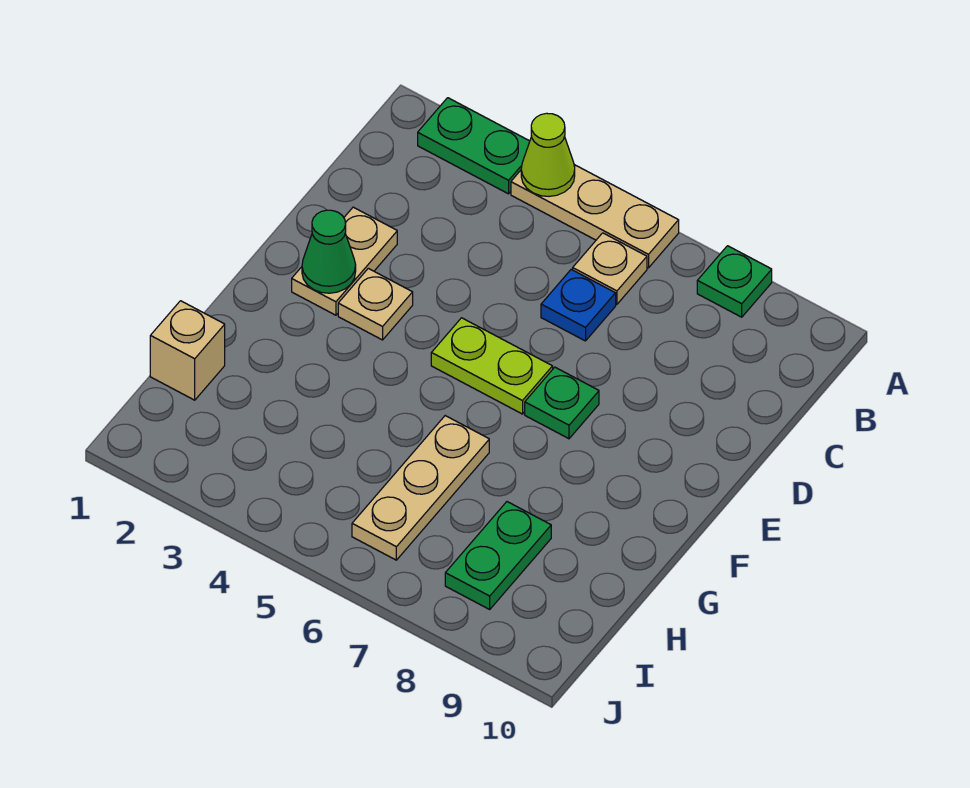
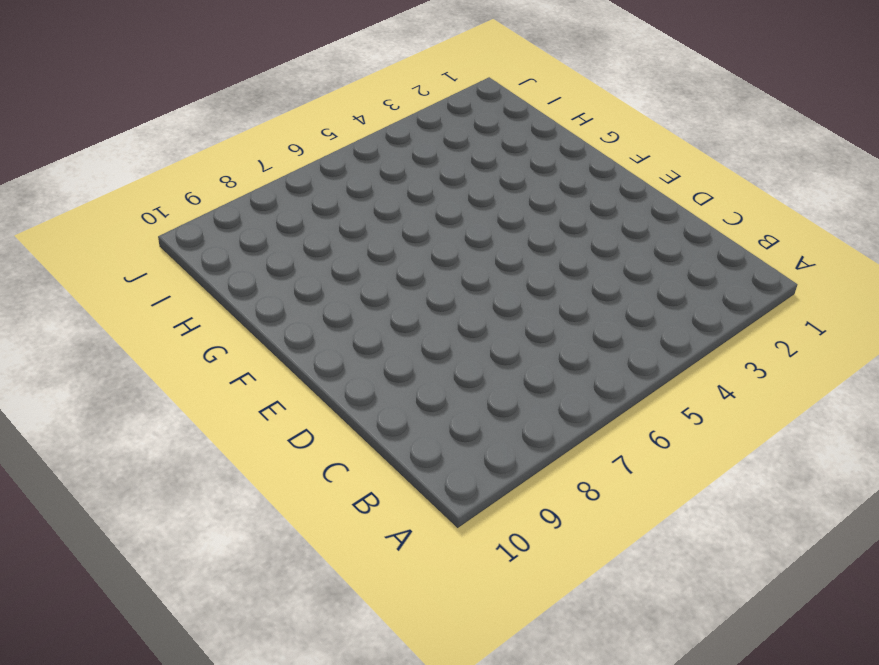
none -> green plate A2:A3 level 1
none -> tan plate A4:A6 level 1
none -> green plate A8 level 1

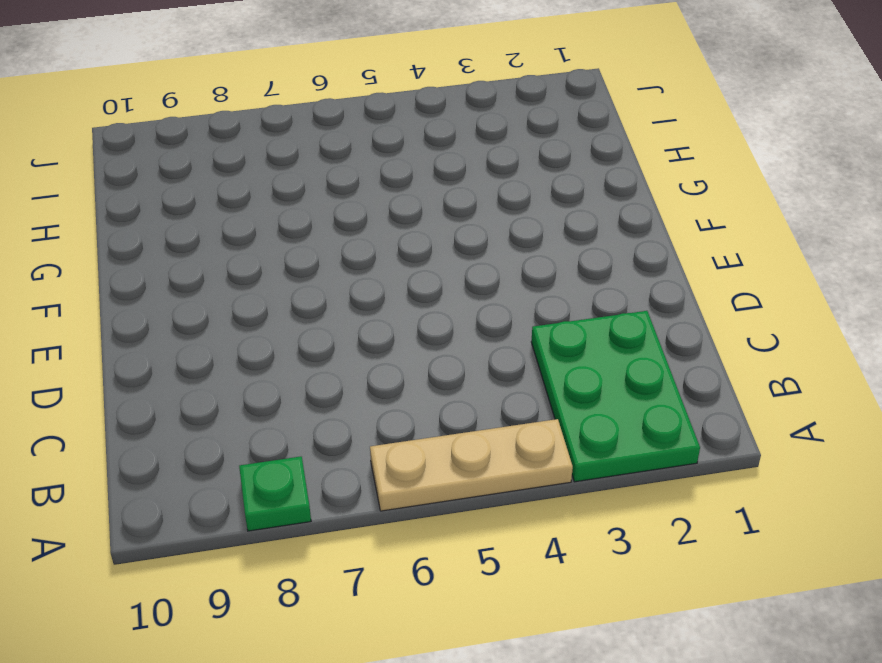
green plate A2:C3 level 1 -> green plate A2:A3 level 1
none -> tan plate B6 level 1
none -> blue plate C6 level 1
none -> tan plate D2:E2 level 1

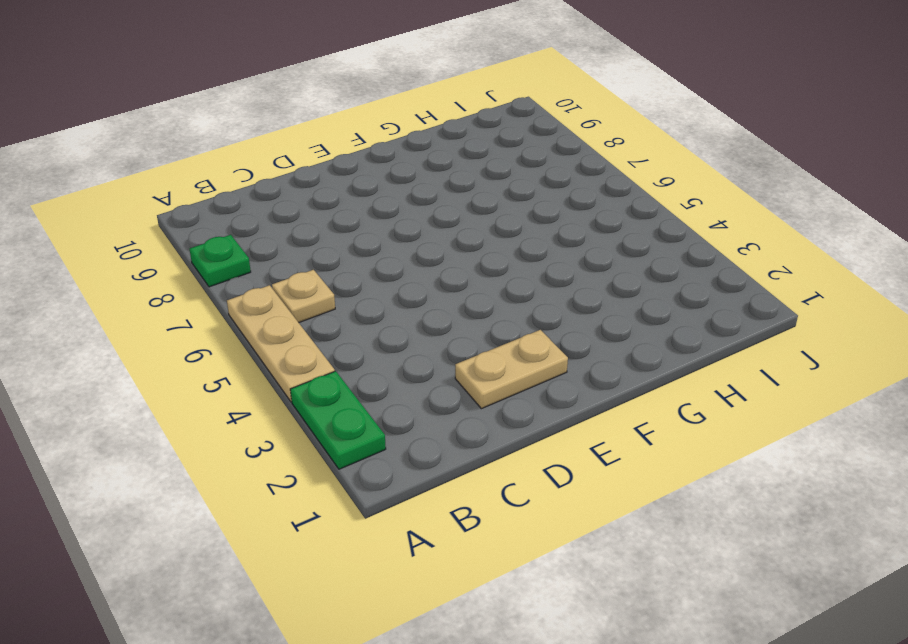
none -> blue plate C6 level 1
none -> tan plate E3 level 1
none -> lime plate E5:E6 level 1

